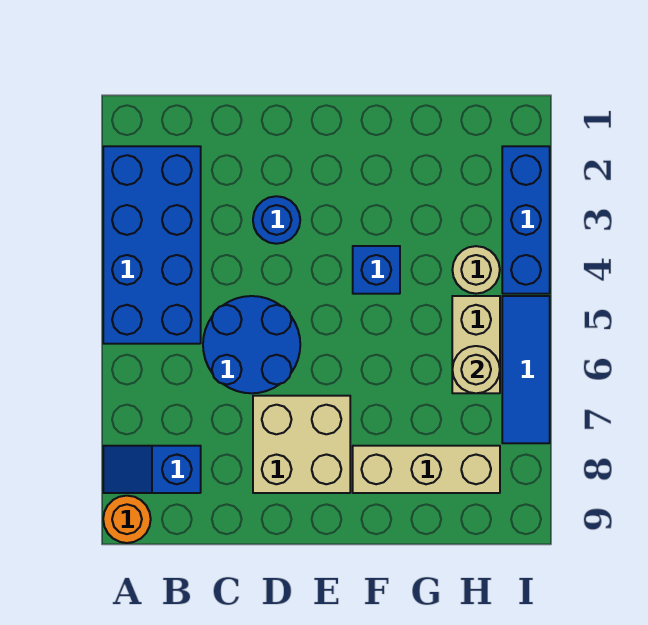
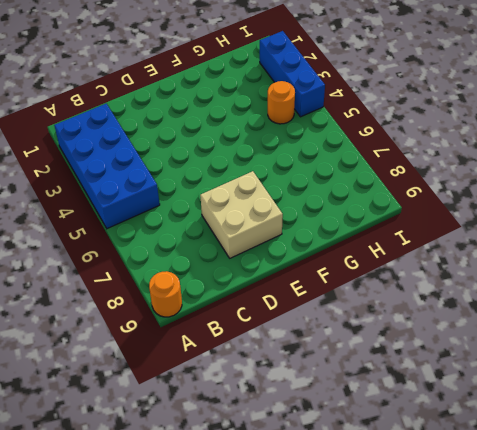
orange round brick H4 level 1 -> tan round brick H4 level 1
none -> blue slope A8:B8 level 1 top B
none -> blue round brick C5:D6 level 1
none -> blue round brick D3 level 1

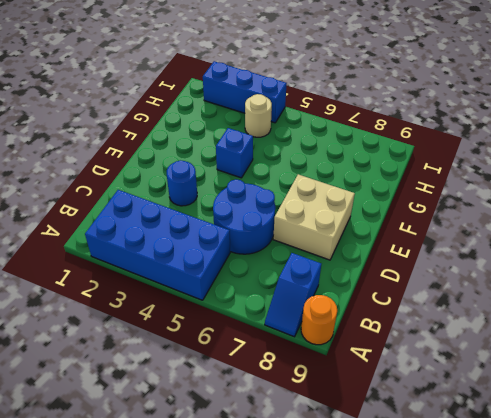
none -> tan brick F8:H8 level 1
none -> tan brick H5:H6 level 1
none -> blue tile I5:I7 level 1

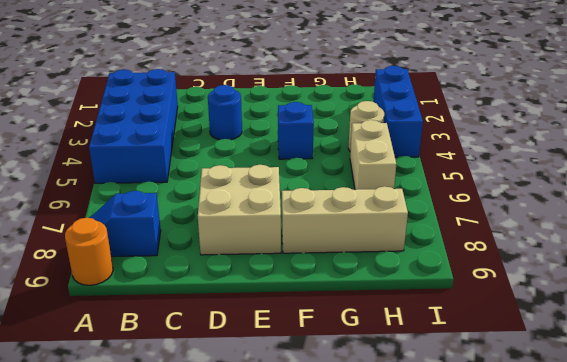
none -> blue round brick C5:D6 level 1
none -> blue tile I5:I7 level 1
none -> tan round brick H6 level 2

